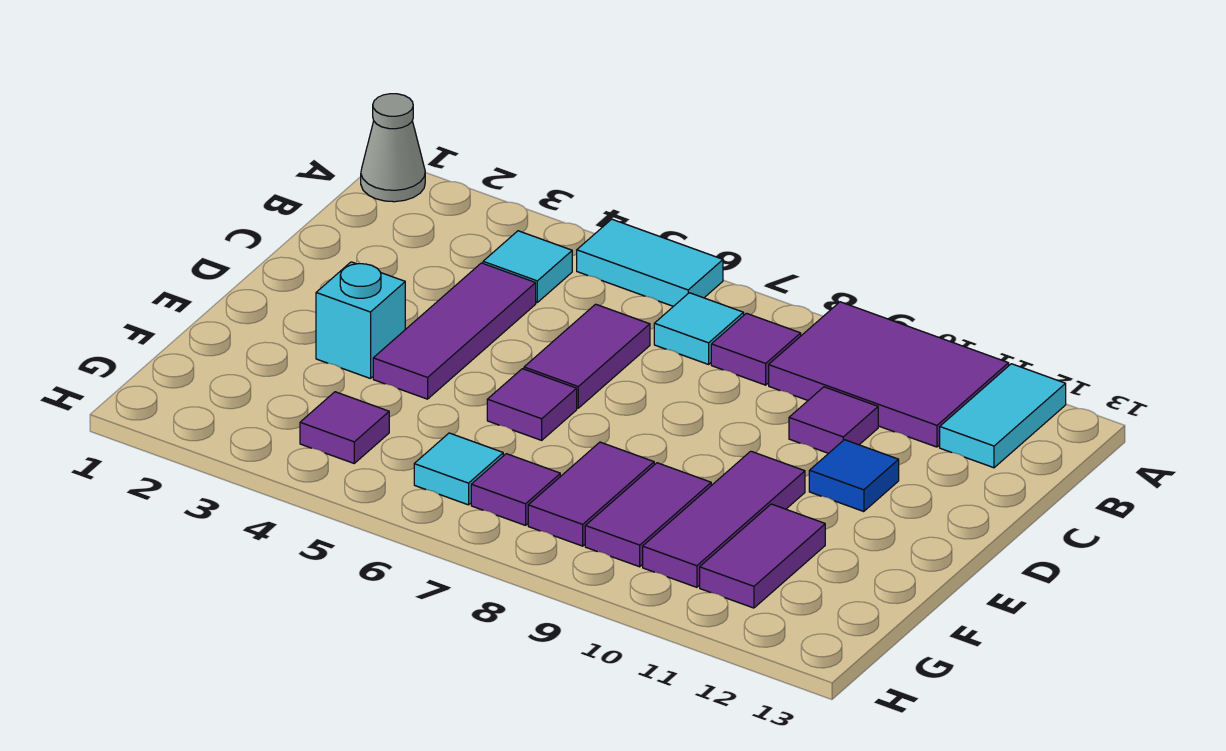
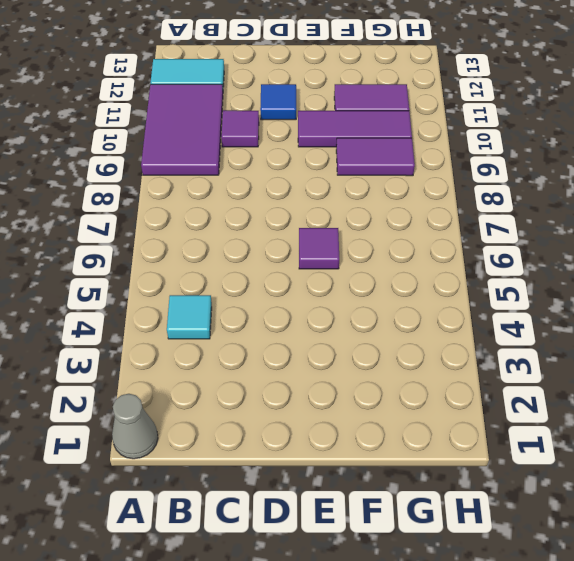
none -> cyan tile A5:A6 level 1
none -> cyan tile B7 level 1
none -> purple tile B8 level 1

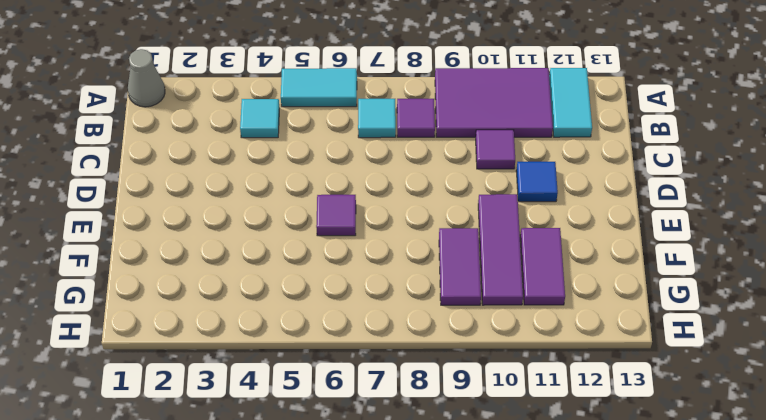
none -> purple tile C4:E4 level 1
none -> purple tile C6:D6 level 1
none -> cyan brick E3 level 1

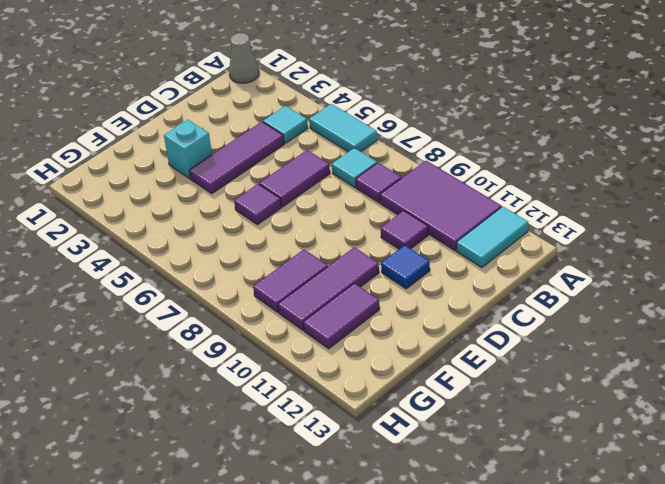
none -> purple tile F8:G8 level 1
none -> purple tile G4 level 1
none -> cyan tile G6 level 1

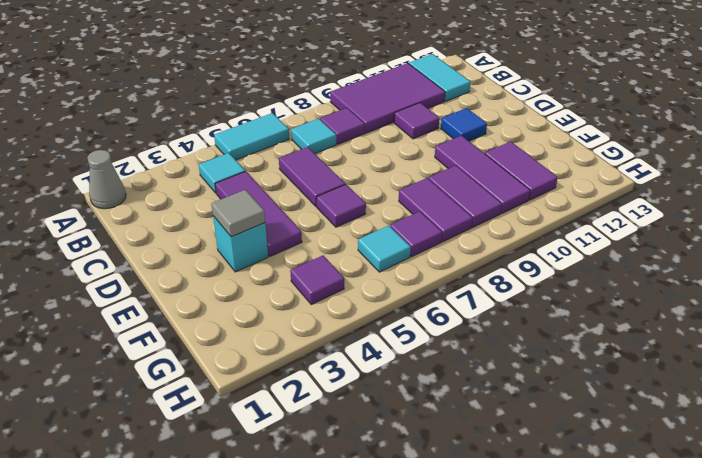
grey tile E3 level 2 -> none

